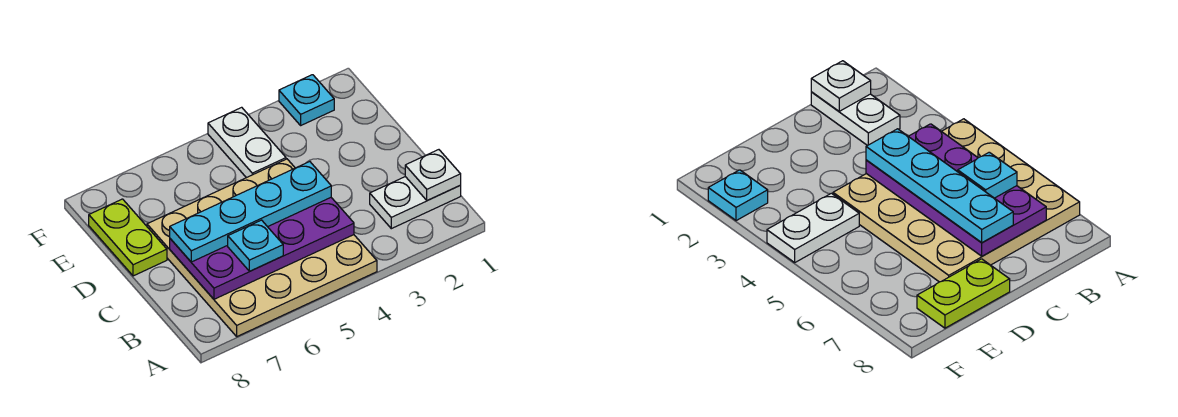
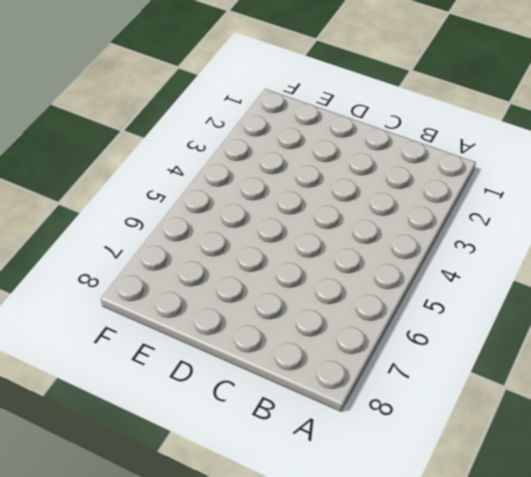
none -> tan plate A4:D7 level 1
none -> white plate B1:B2 level 1

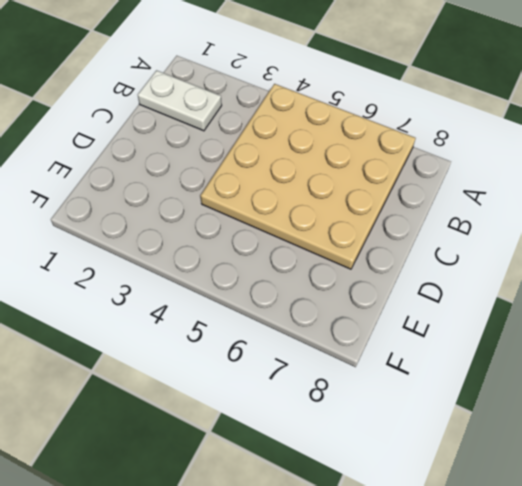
none -> lime plate D8:E8 level 1
none -> white plate E4:F4 level 1

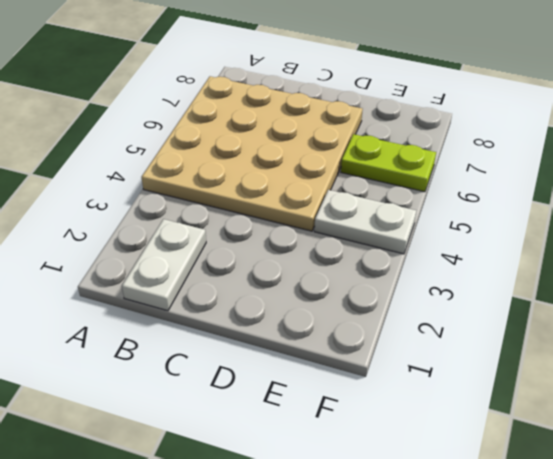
lime plate E6:F6 level 1 -> lime plate D8:E8 level 1
none -> cyan plate F2 level 1
none -> white plate B1 level 2

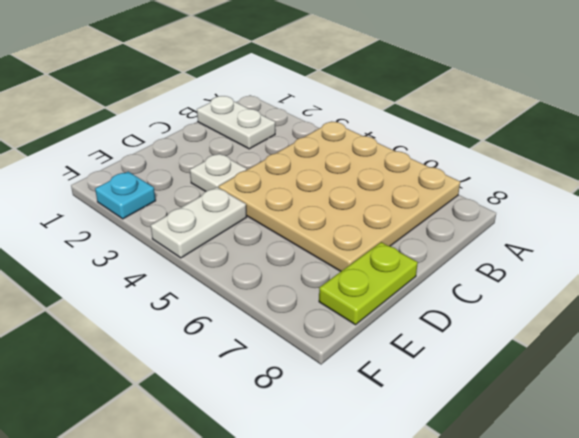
white plate D3 level 1 -> white plate B1 level 2
none -> purple plate B4:C7 level 2
none -> cyan plate B6 level 3

